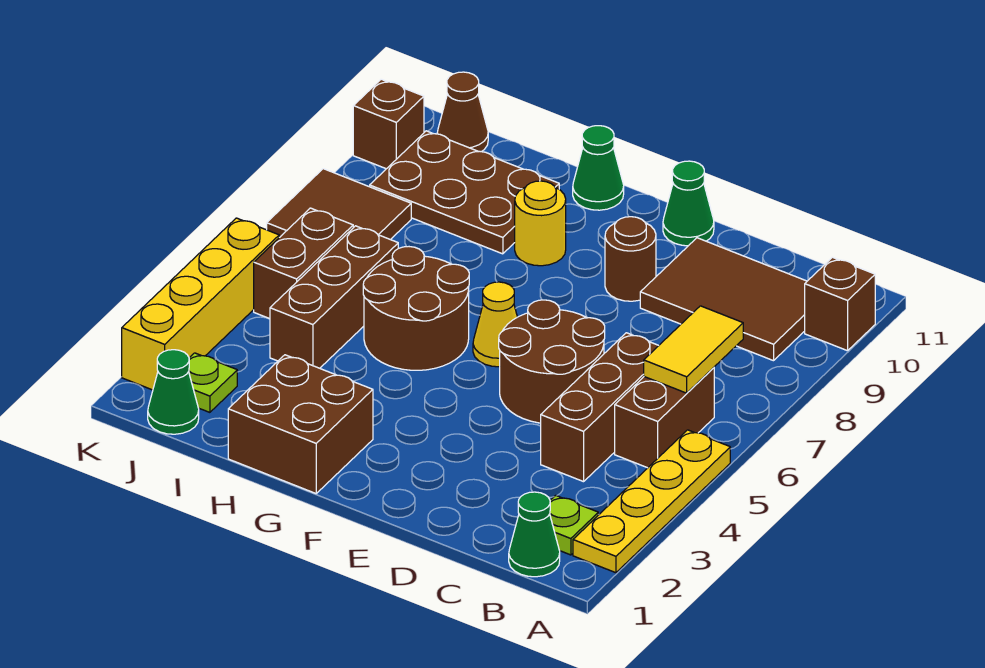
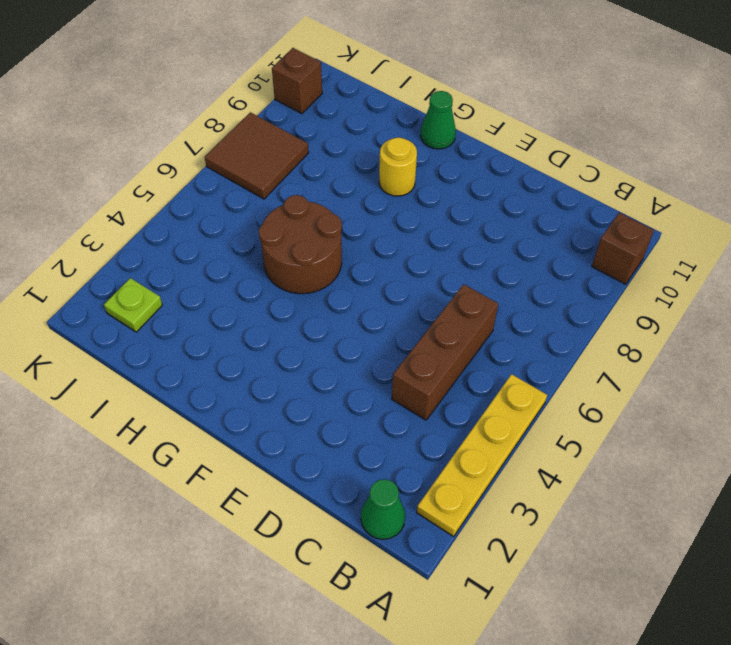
none -> lime plate B2 level 1
none -> brown brick B5:B6 level 1
none -> brown tile B9:D10 level 1

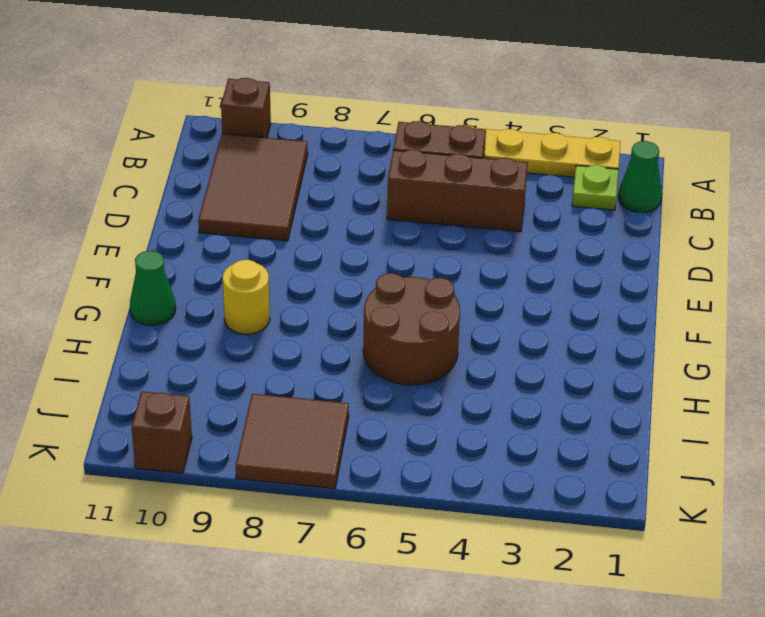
none -> brown round brick D5:E6 level 1
none -> brown round brick E9 level 1
none -> green cone E11 level 1

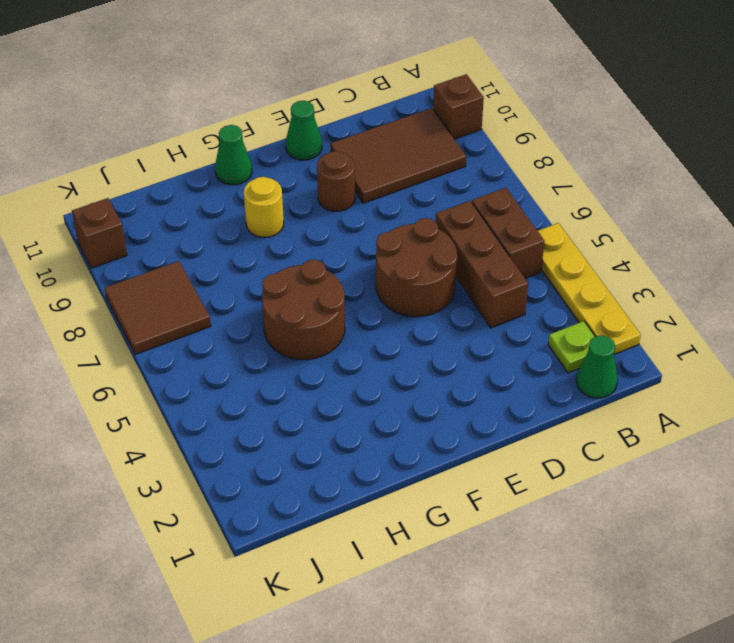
none -> yellow cone F6 level 1
none -> brown brick G1:H2 level 1
none -> brown plate H9:J10 level 1

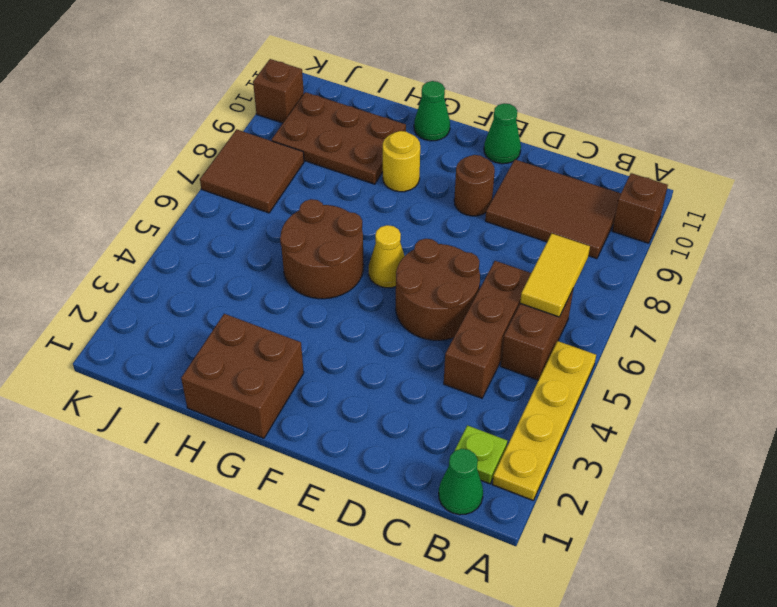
none -> brown brick I4:I6 level 1
none -> green cone J1 level 1
none -> lime plate J2 level 1

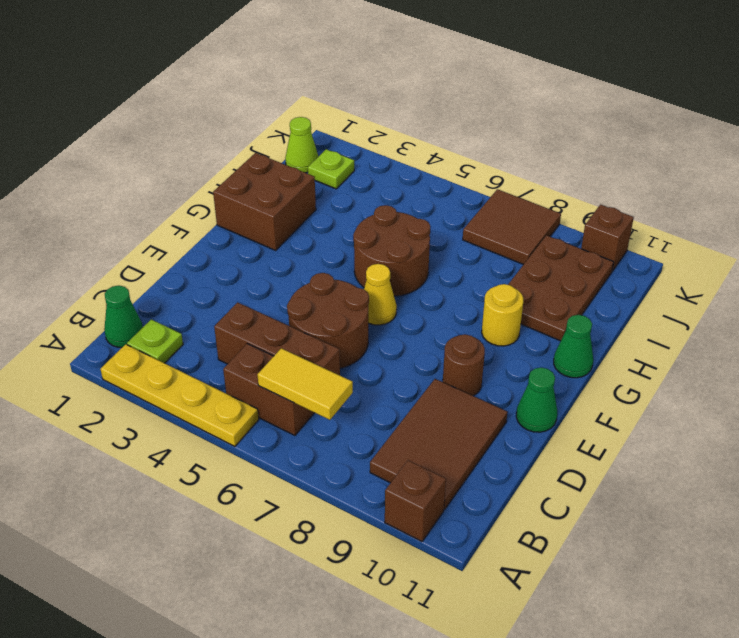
lime cone J1 level 1 -> green cone J1 level 1
none -> brown brick I4:I6 level 1
none -> brown brick J5:J6 level 1
none -> brown cone J11 level 1

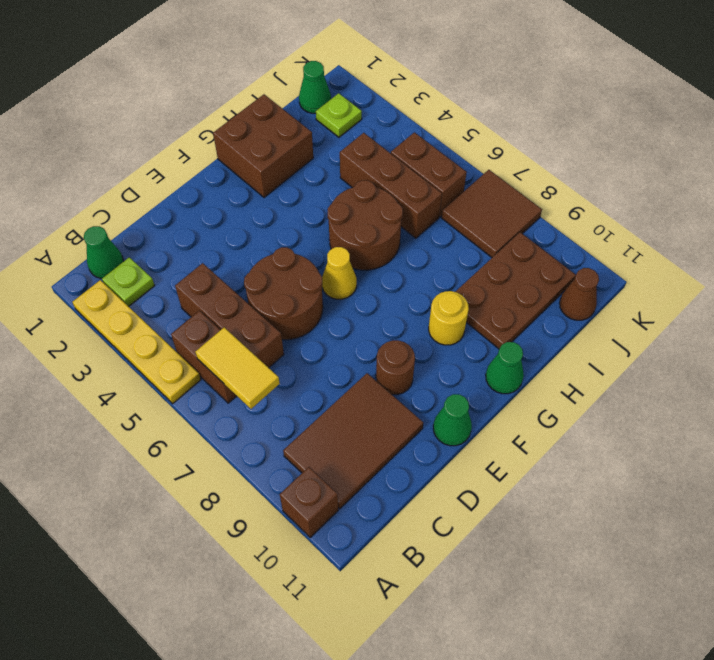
none -> yellow brick K2:K5 level 1
none -> brown brick K10 level 1

